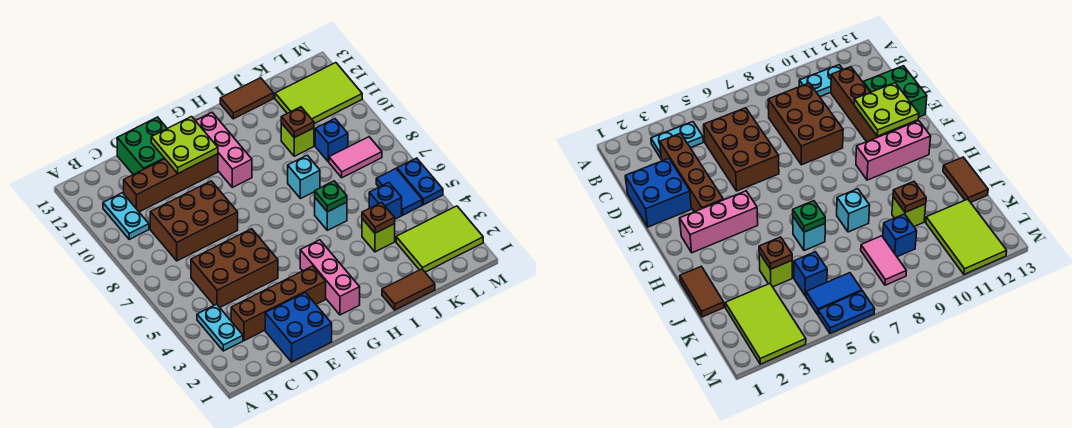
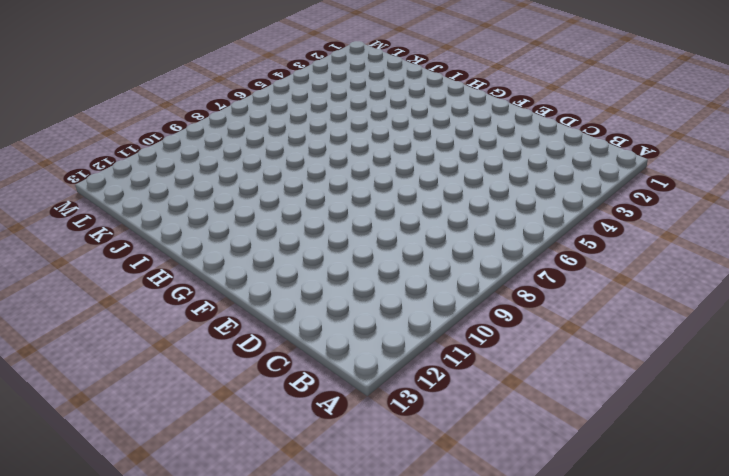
none -> cyan plate B3:B4 level 1
none -> cyan plate B10:B11 level 1
none -> brown brick C3:F3 level 1

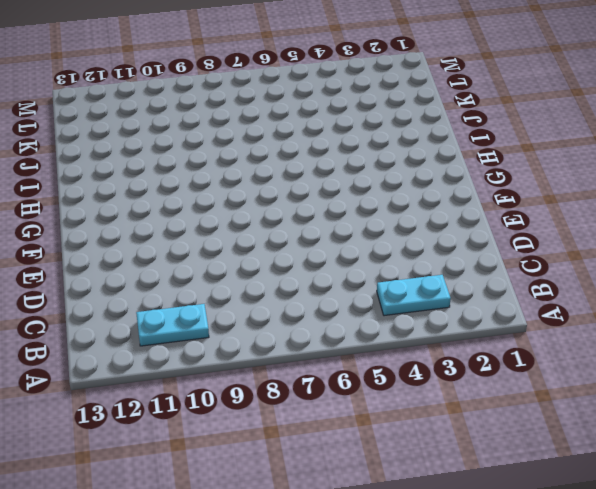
none -> brown brick C3:F3 level 1
none -> brown brick C5:E6 level 1
none -> brown brick C8:E9 level 1

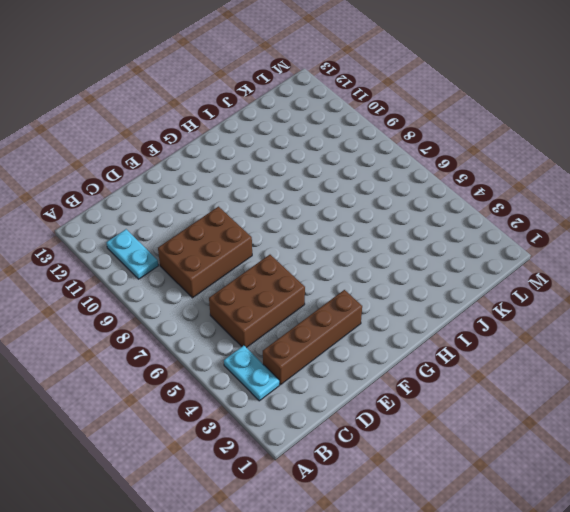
none -> brown brick C11:F11 level 1
none -> blue brick D1:E2 level 1
none -> green brick D12:E13 level 1

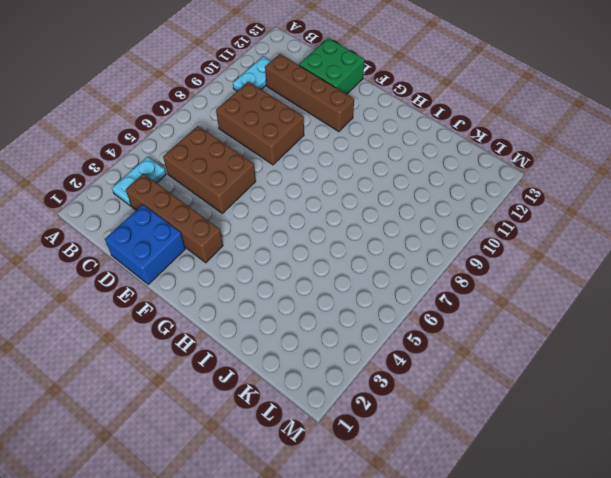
none -> pink brick G2:G4 level 1
none -> pink brick G10:G12 level 1
none -> brown tile I1:J1 level 1

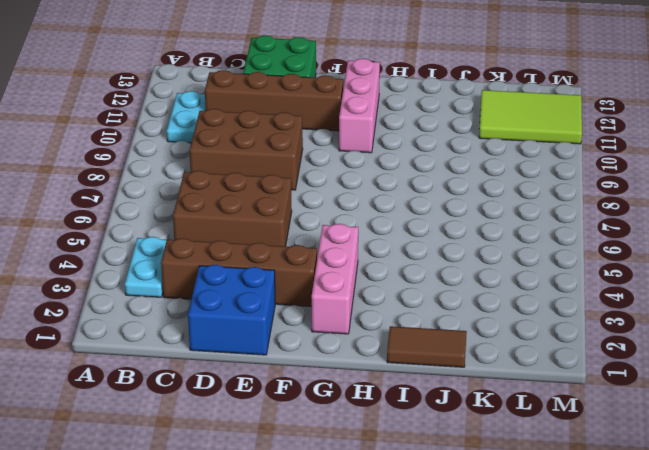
none -> cyan brick I6 level 1
none -> cyan brick I8 level 1
none -> brown tile I13:J13 level 1

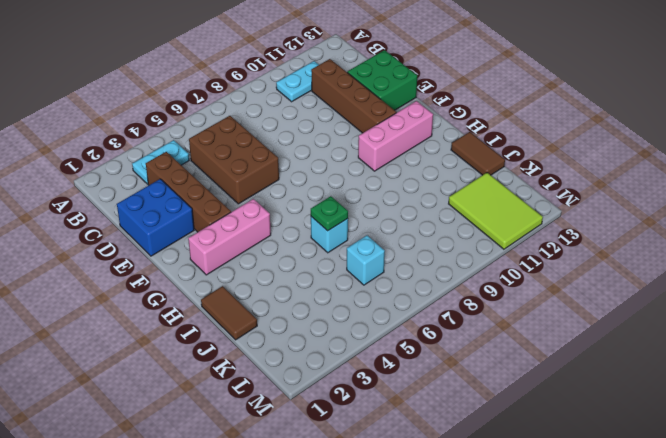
cyan brick K6 level 1 -> cyan brick I8 level 1
none -> brown brick C8:E9 level 1
none -> lime brick J4 level 1
none -> lime brick J10 level 1

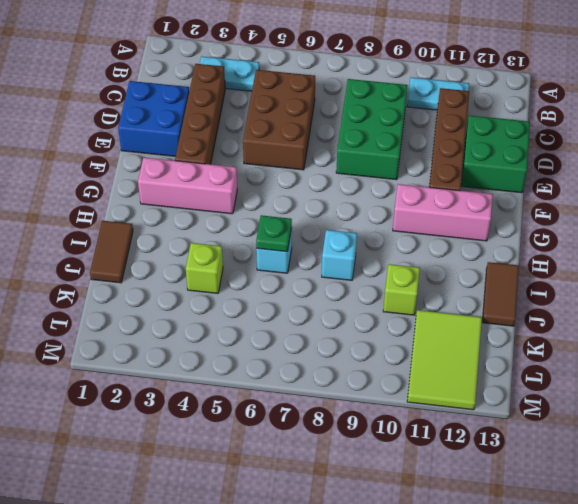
green brick C8:E9 level 1 -> brown brick C8:E9 level 1
none -> lime tile K2:M3 level 1
none -> blue brick K5 level 1
none -> pink tile K8:L8 level 1

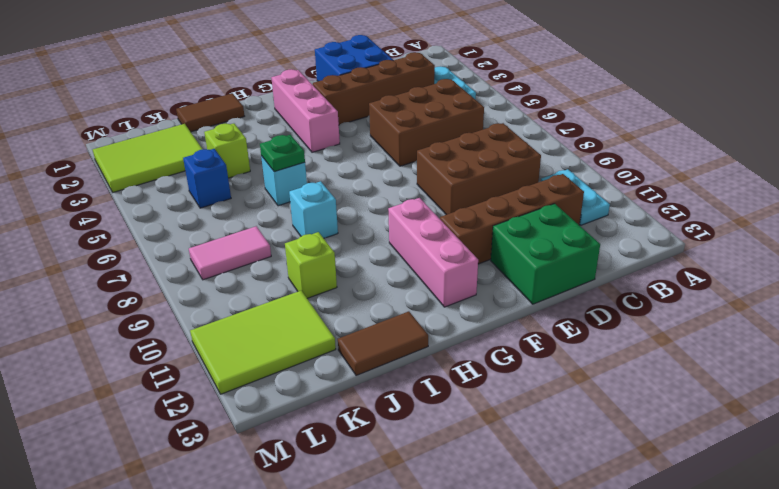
none -> blue brick K9 level 1
none -> blue tile L5:L6 level 1
none -> blue plate M5:M6 level 1

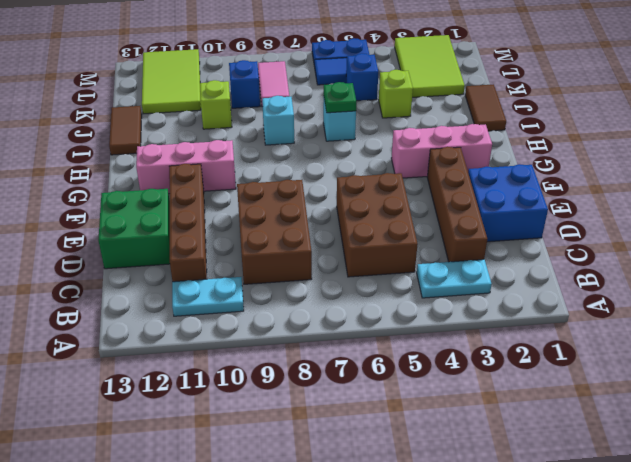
none -> lime plate E11:F12 level 2
none -> brown plate J4 level 2
none -> brown plate J10 level 2

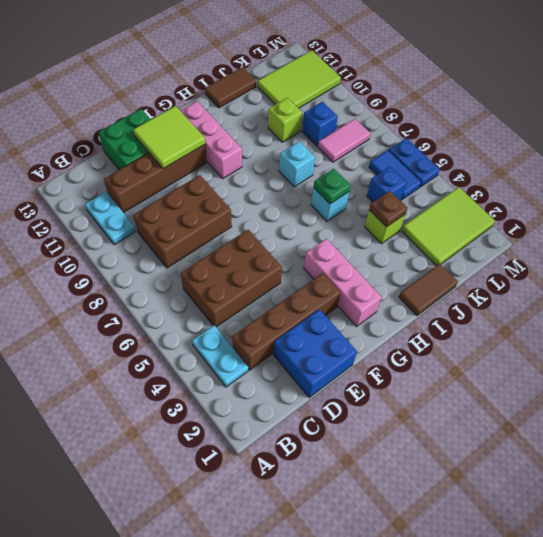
lime tile E11:F12 level 2 -> lime plate E11:F12 level 2
none -> brown plate J10 level 2

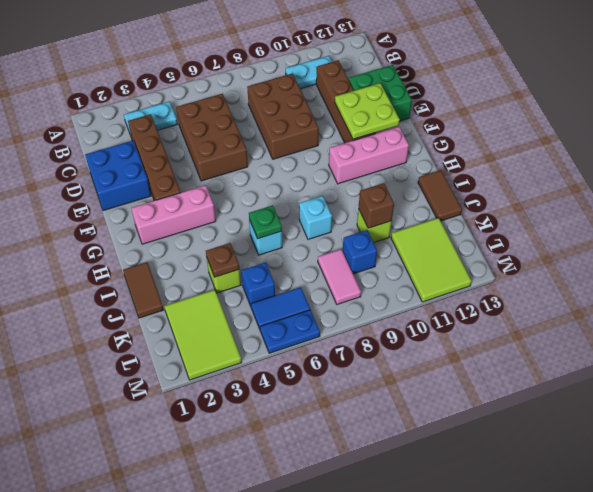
brown brick J10 level 2 -> brown plate J10 level 2

